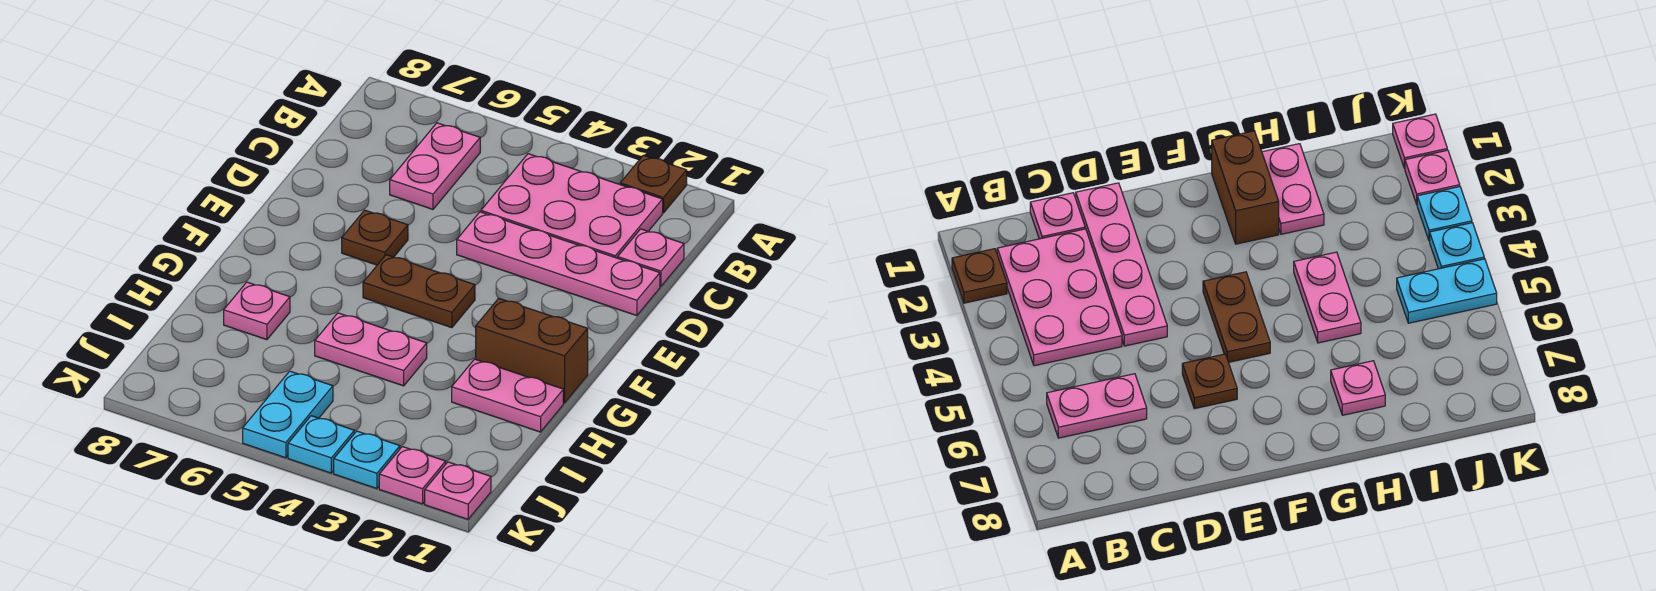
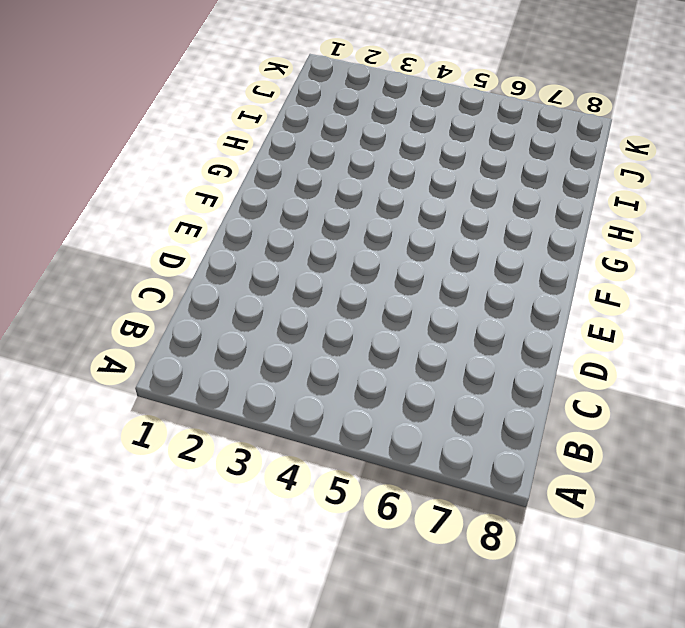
none -> brown plate A2 level 1
none -> pink plate B2:C4 level 1
none -> pink plate B6:C6 level 1

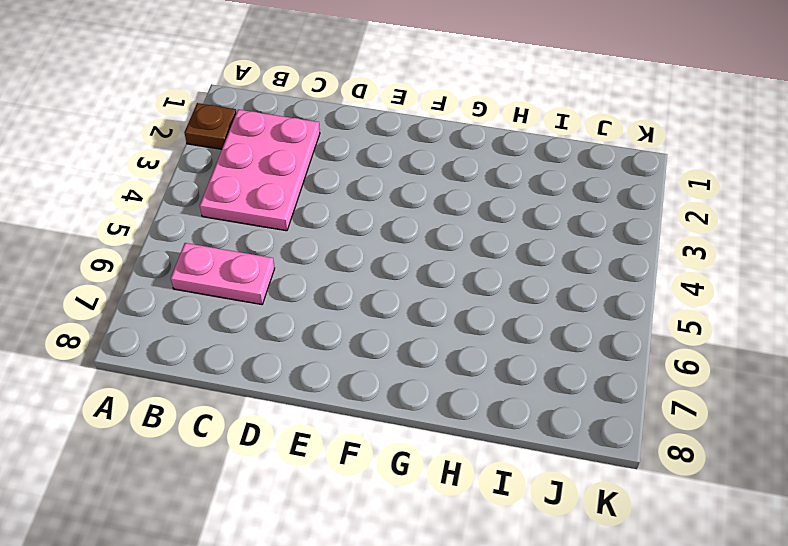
none -> pink plate C1 level 1
none -> pink plate D1:D4 level 1
none -> brown plate E6 level 1

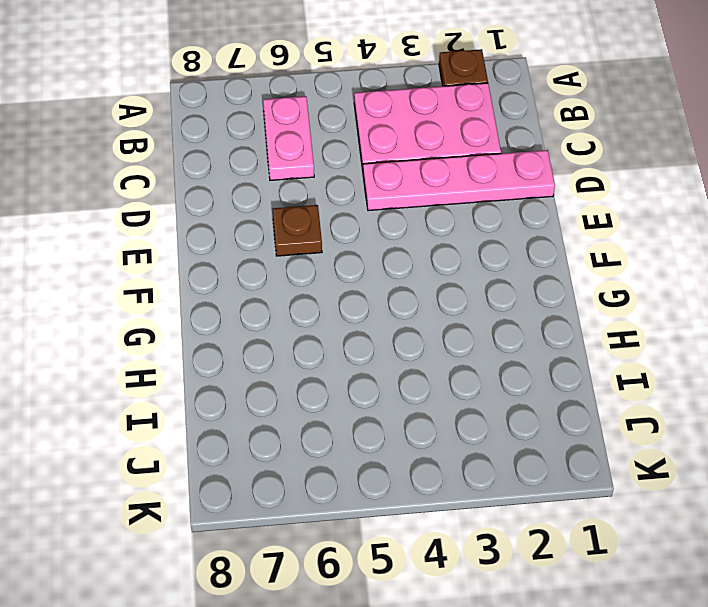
none -> pink plate C1 level 1
none -> brown plate F4:F5 level 1
none -> brown brick G1:G2 level 1

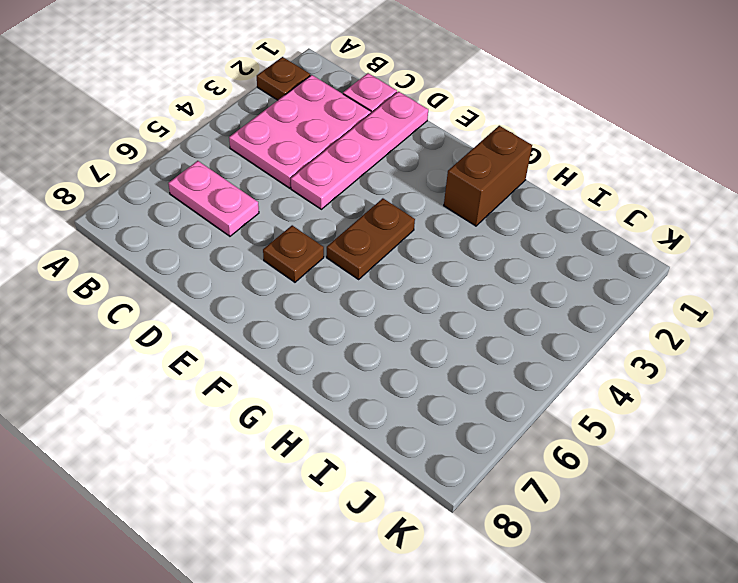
none -> pink plate H1:H2 level 1
none -> pink plate H4:H5 level 1
none -> pink plate H7 level 1

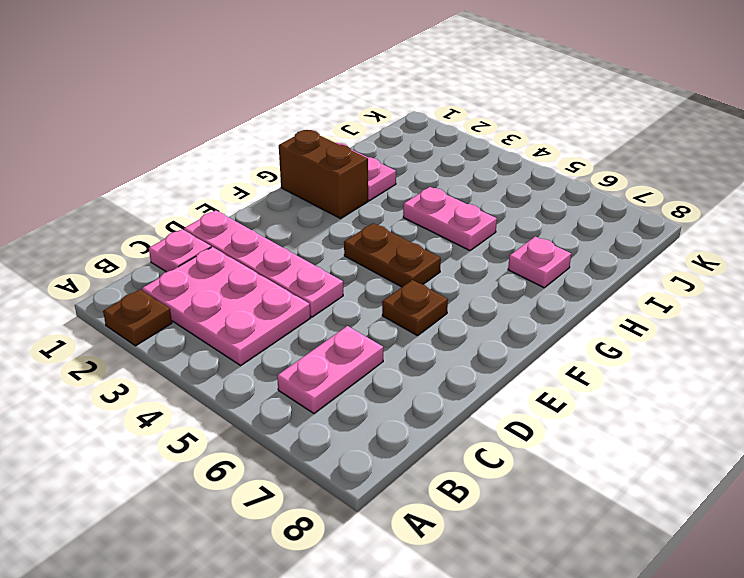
none -> cyan plate J5:K5 level 1
none -> pink plate K1 level 1
none -> pink plate K2 level 1

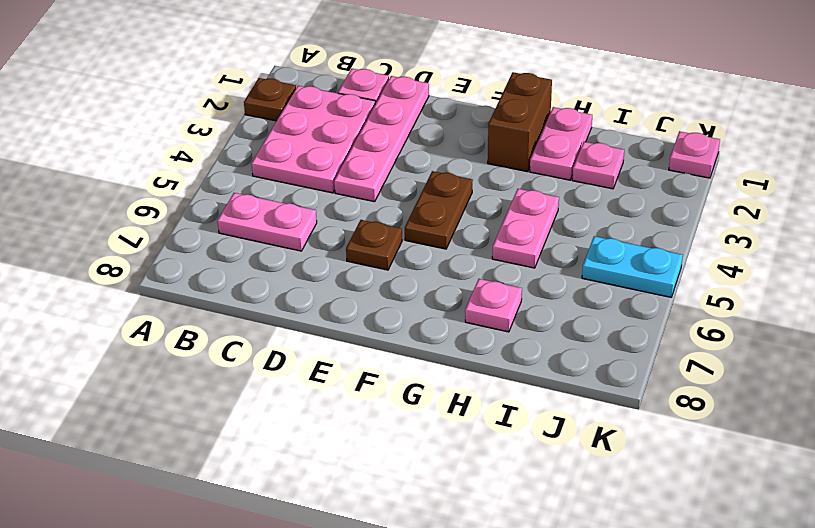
pink plate I2 level 1 -> pink plate K2 level 1
none -> cyan plate K3 level 1
none -> cyan plate K4 level 1

